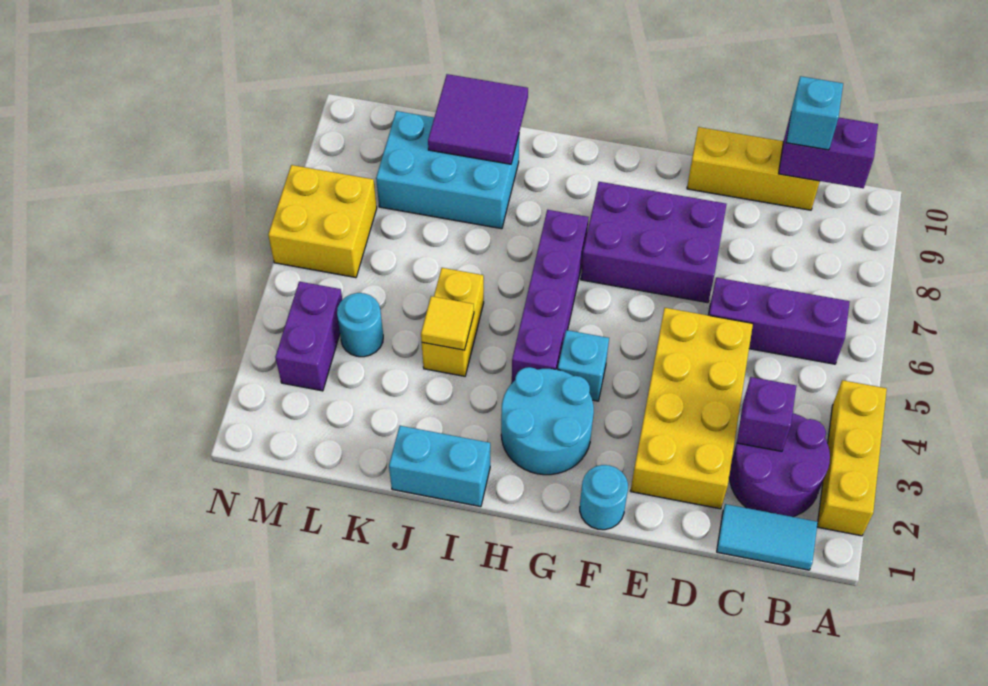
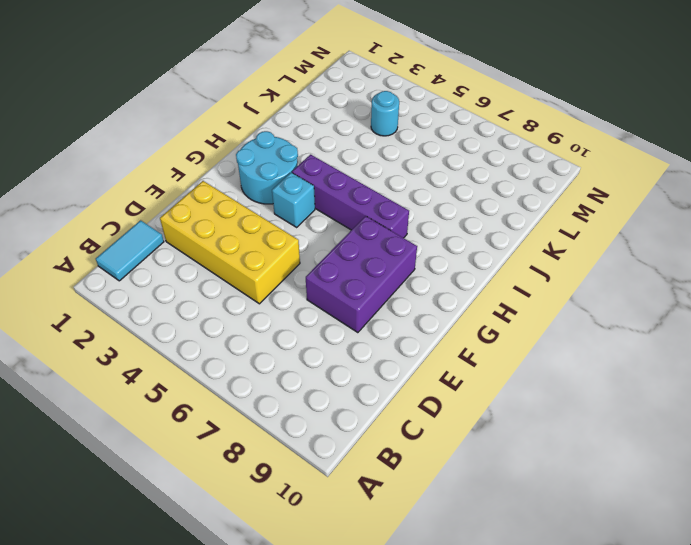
none -> yellow brick A2:A4 level 1
none -> purple round brick B2:C3 level 1
none -> purple brick B6:D6 level 1

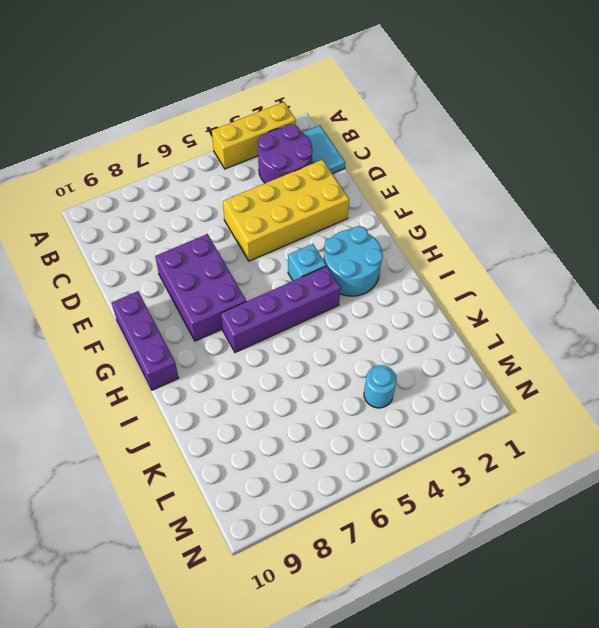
purple brick F10:H10 level 1 -> purple brick B6:D6 level 1
none -> yellow brick C10:E10 level 1
none -> cyan round brick F1 level 1
none -> cyan brick I1:J1 level 1

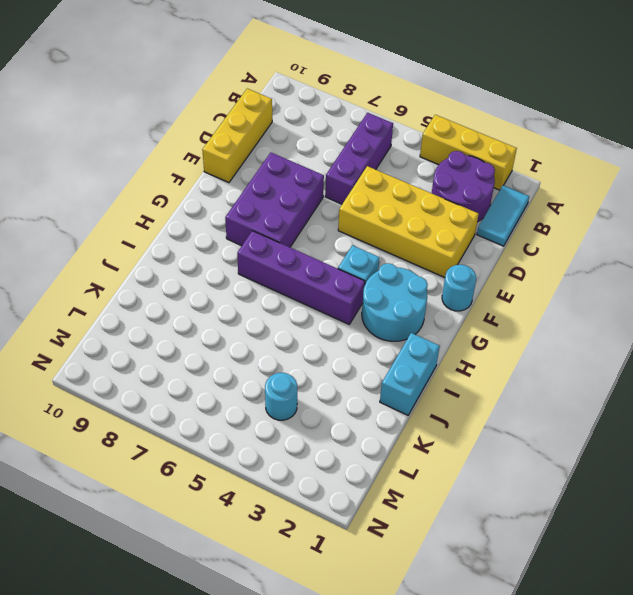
none -> yellow brick J4:J5 level 1
none -> cyan brick J8:L9 level 1
none -> purple brick M3:M4 level 1

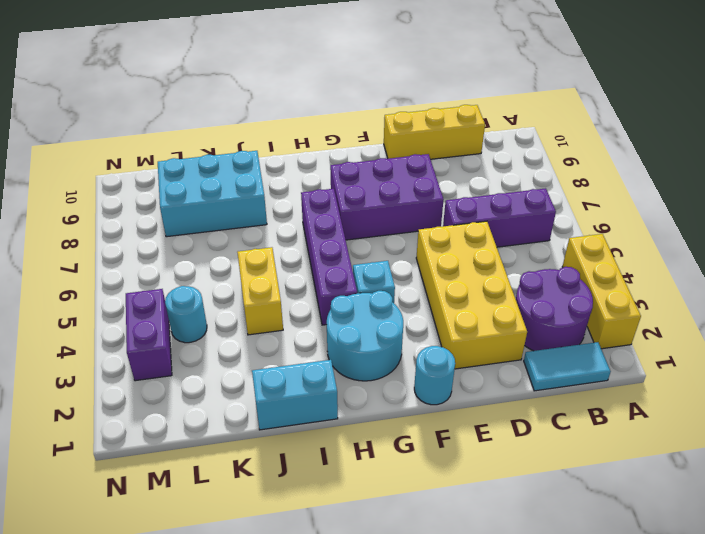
none -> yellow brick M6:N7 level 1
none -> purple brick B10:C10 level 2
none -> purple brick C3 level 2

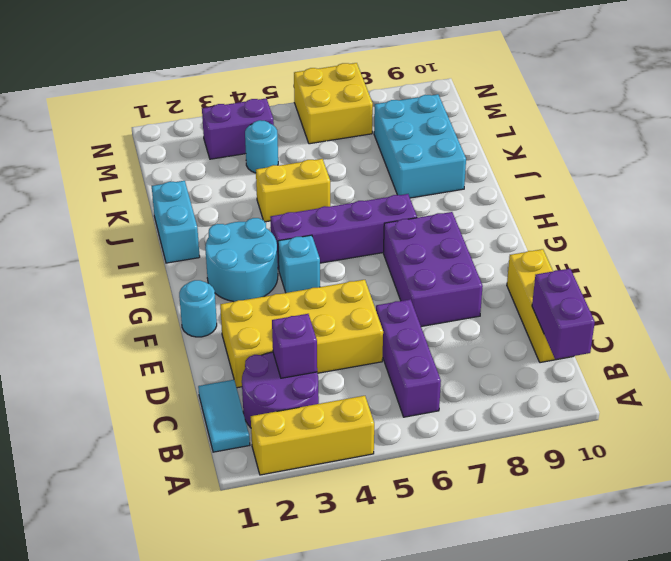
none -> yellow tile J4 level 2
none -> purple tile J9:K10 level 2
none -> cyan brick C10 level 3

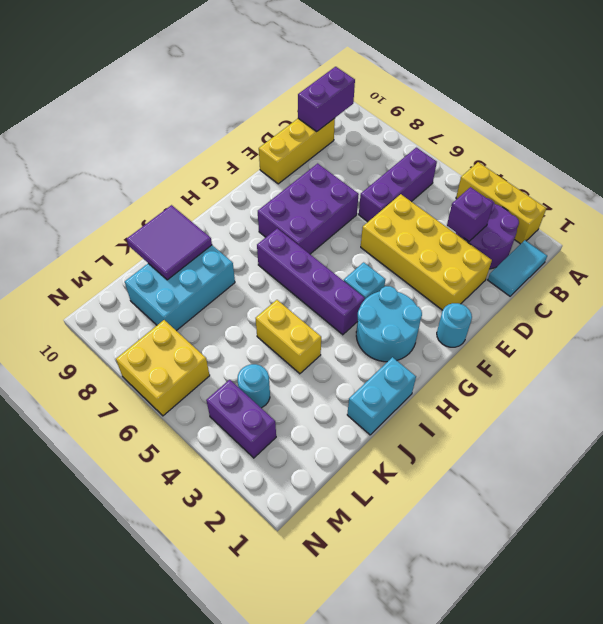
none -> yellow tile J4 level 2
none -> cyan brick C10 level 3

